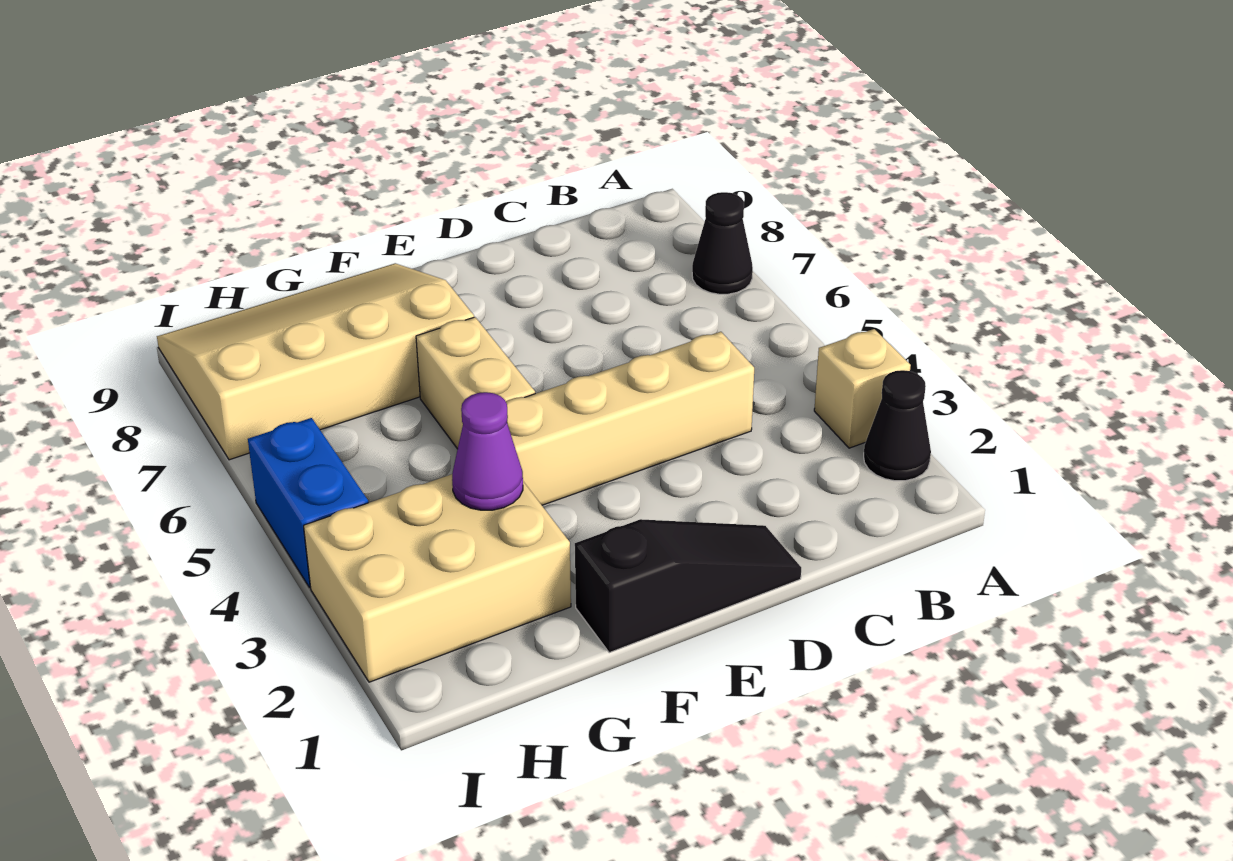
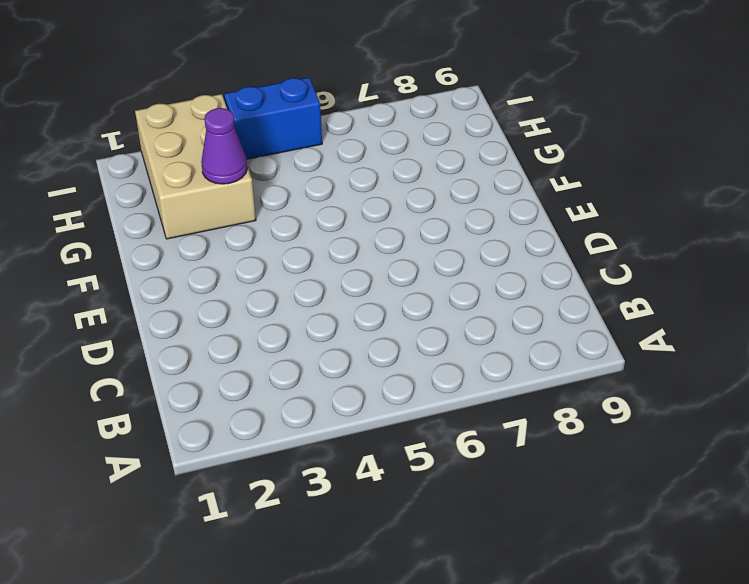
none -> black cone A2 level 1
none -> tan brick A3 level 1

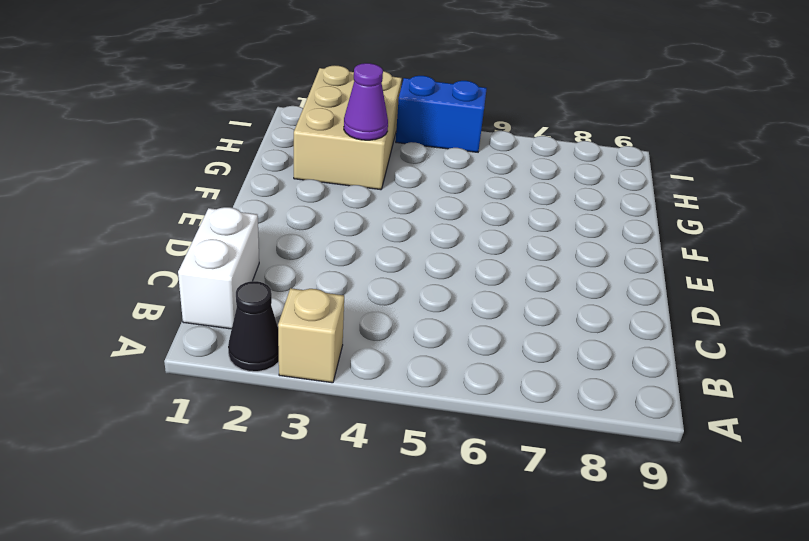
white brick B1:C1 level 1 -> none
none -> black cone A7 level 1
none -> tan brick C4:F4 level 1

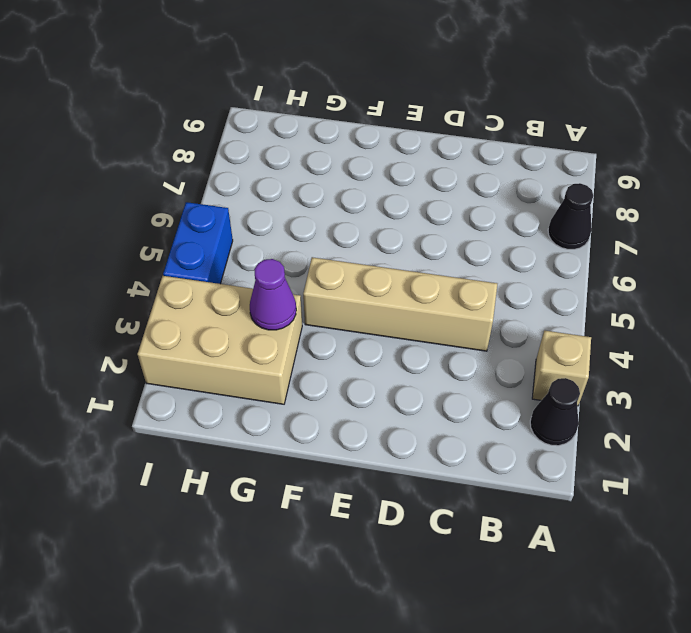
none -> black slope D1:F1 level 1 top F
none -> tan brick F5:F6 level 1

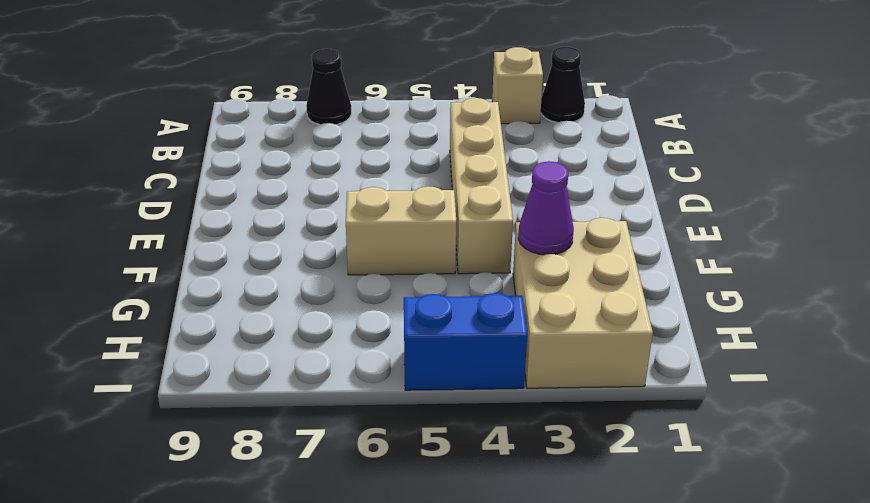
none -> black slope D1:F1 level 1 top F
none -> tan slope F7:I9 level 1 top 7

